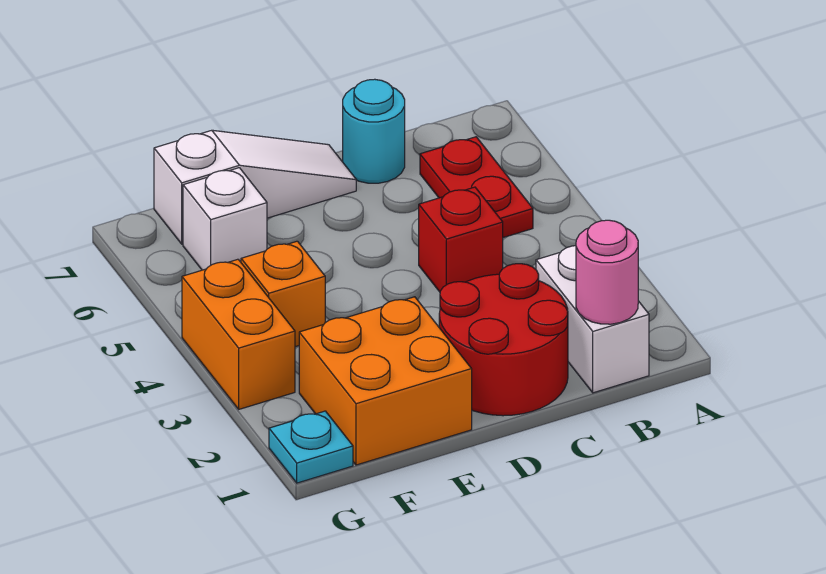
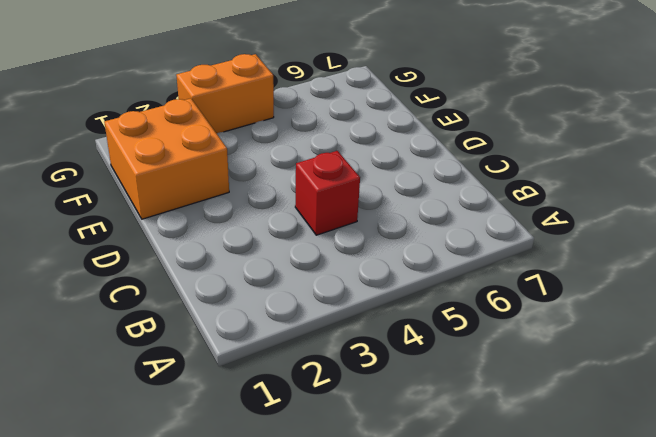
none -> white brick B1:B2 level 1
none -> red plate B5:B6 level 1
none -> red round brick C1:D2 level 1

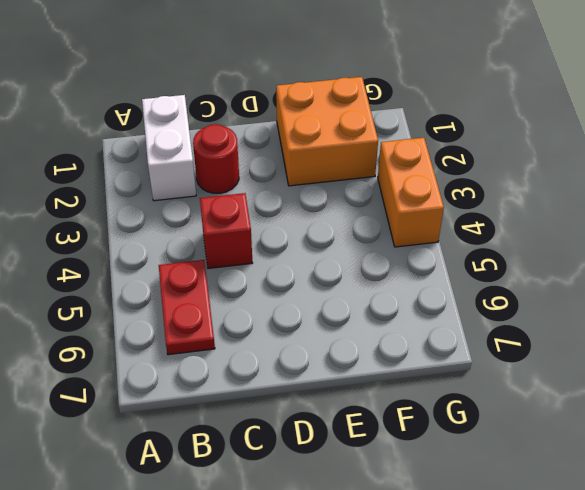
red round brick C2 level 1 -> red round brick C1:D2 level 1
none -> cyan round brick C7 level 1
none -> white slope D7:F7 level 1 top F
none -> orange brick F4 level 1

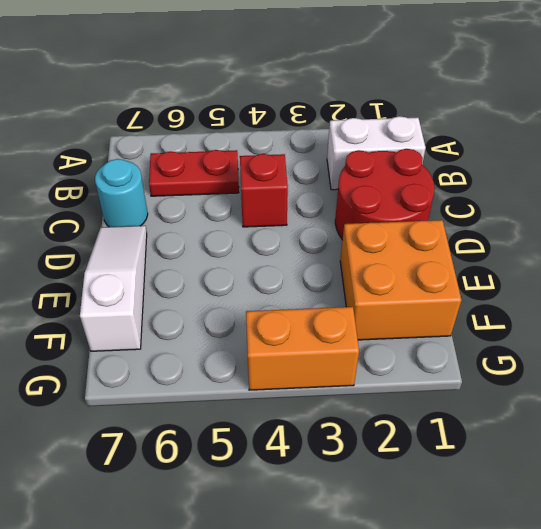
none -> orange brick F4 level 1
none -> white brick F6 level 1
none -> cyan plate G1 level 1

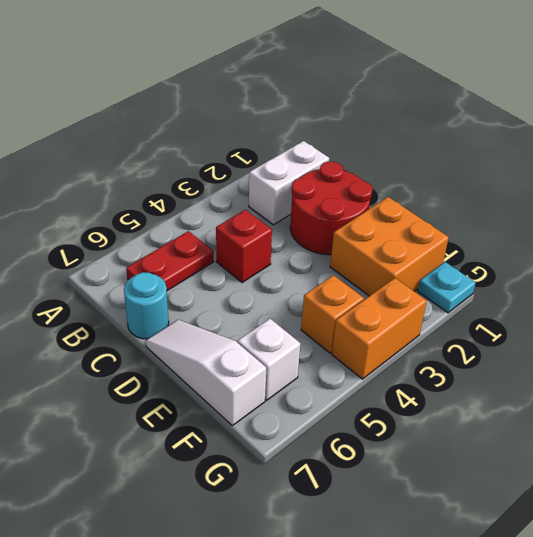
none -> pink round brick B1 level 2

